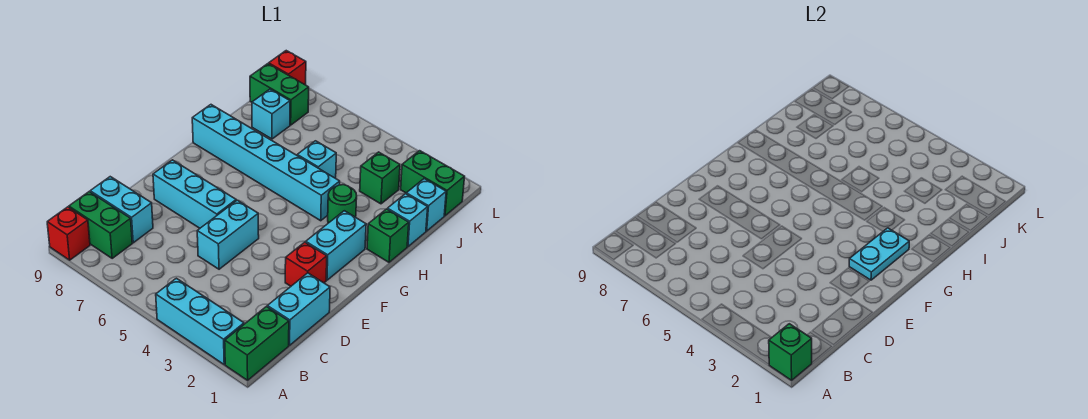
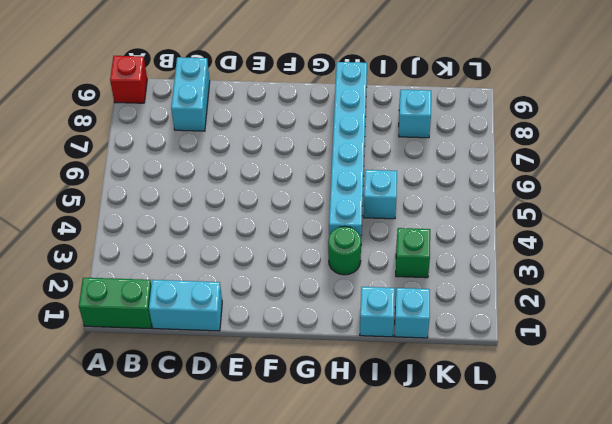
none -> cyan brick A2:A4 level 1
none -> green brick B8:B9 level 1
none -> cyan brick D5:E5 level 1

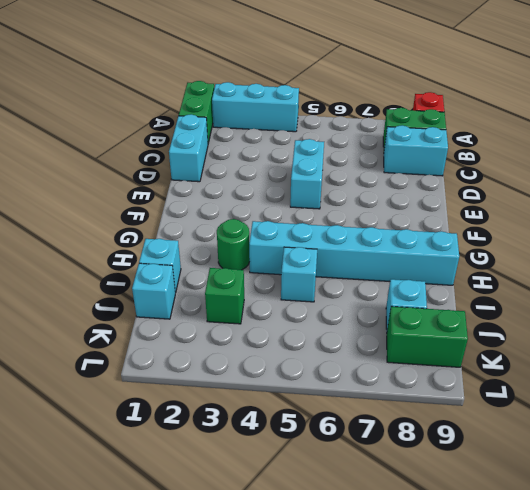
none -> red brick E2 level 1
none -> cyan brick E6:E8 level 1
none -> cyan brick F2:G2 level 1

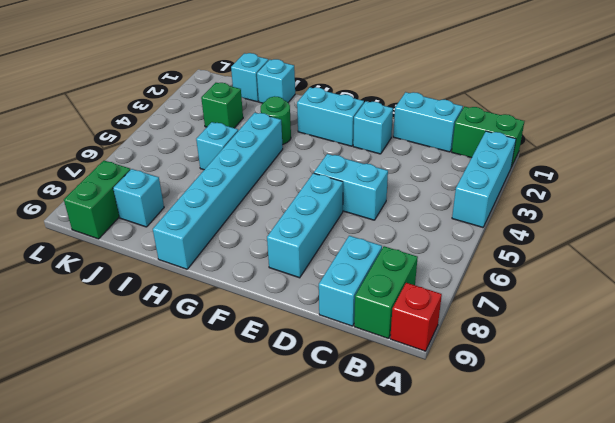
cyan brick E2 level 1 -> red brick E2 level 1
none -> green brick H1 level 1
none -> green brick K1:K2 level 1
none -> red brick L9 level 1

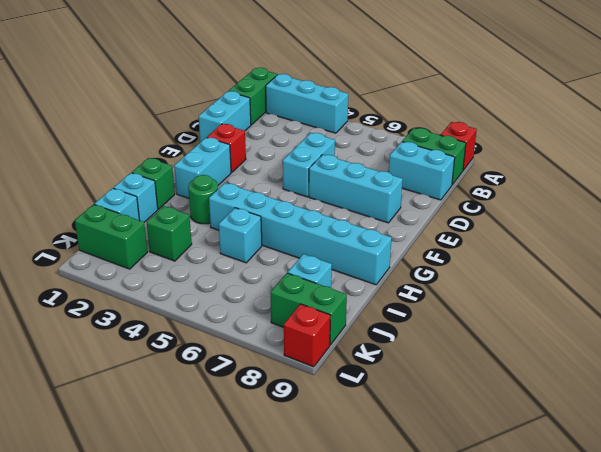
none -> green brick A1 level 2
none -> cyan plate F2:G2 level 2

